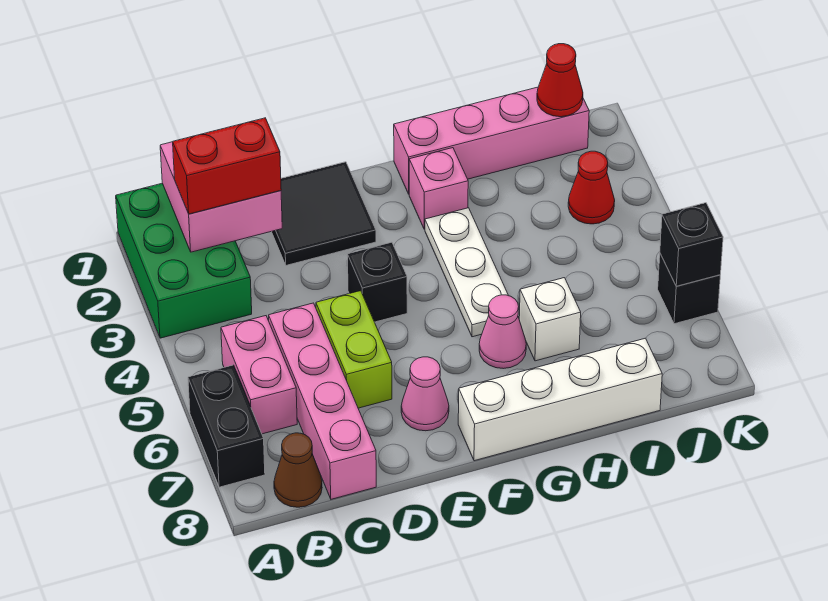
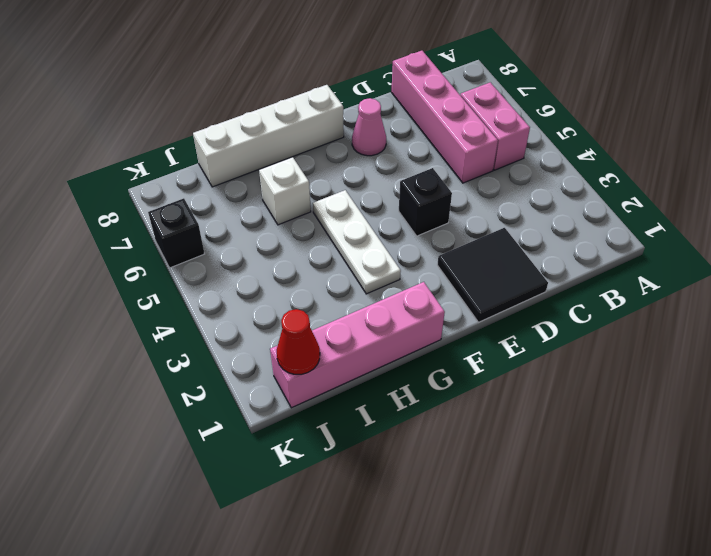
none -> green brick A1:B3 level 1
none -> black brick A6:A7 level 1
none -> brown cone B8 level 1

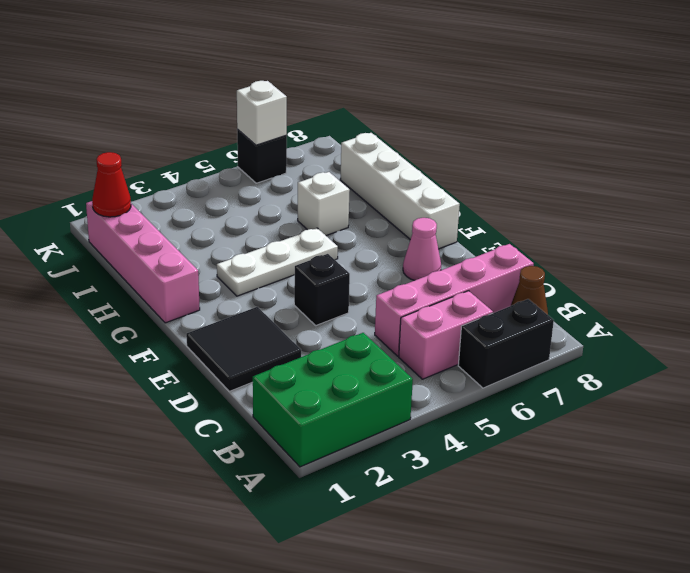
white brick K6 level 2 -> black brick K6 level 2
none -> lime brick D5:D6 level 1
none -> pink brick G2 level 1
none -> pink cone G6 level 1

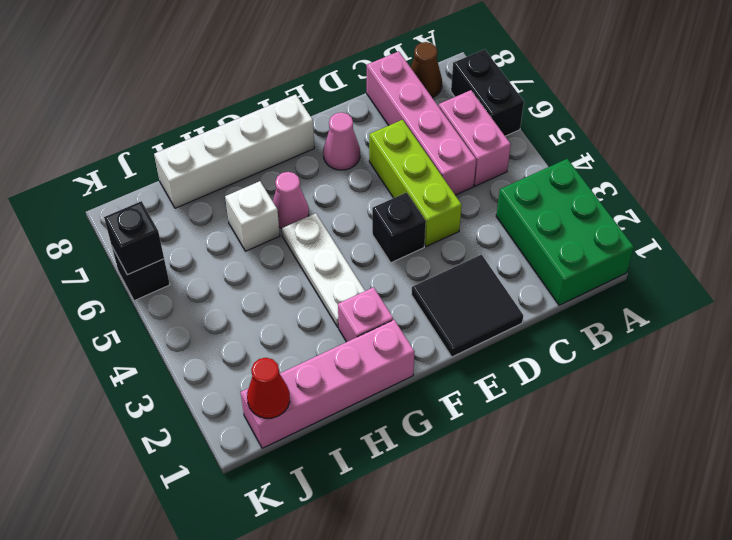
lime brick D4:D6 level 1 -> lime brick D5:D6 level 1
none -> red cone J3 level 1
none -> pink brick B1:C2 level 2
none -> red brick B2:C2 level 3

